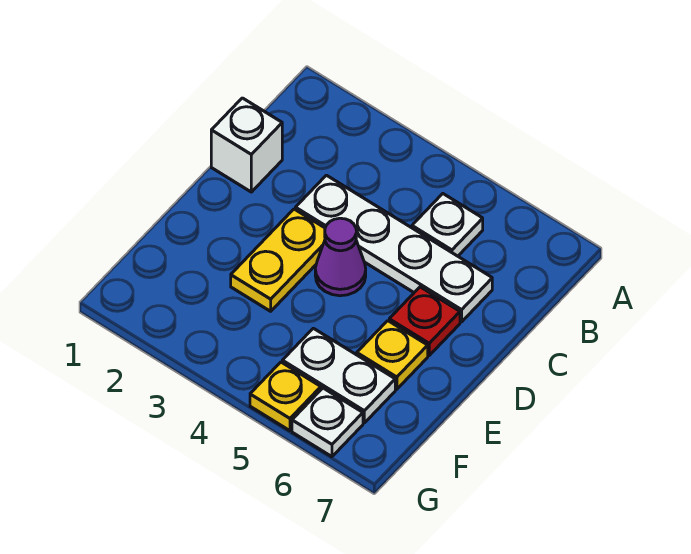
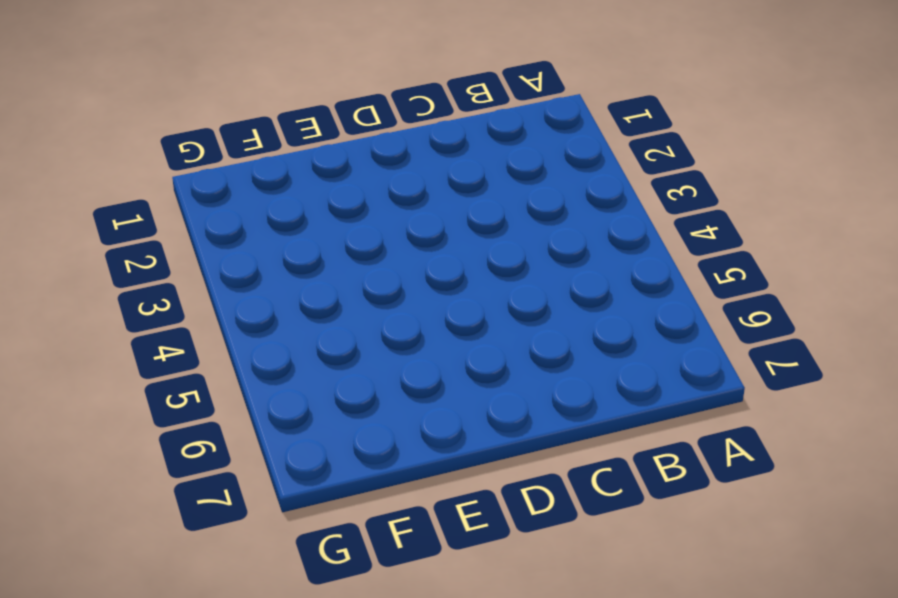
none -> white plate B5 level 1
none -> white brick C1 level 1

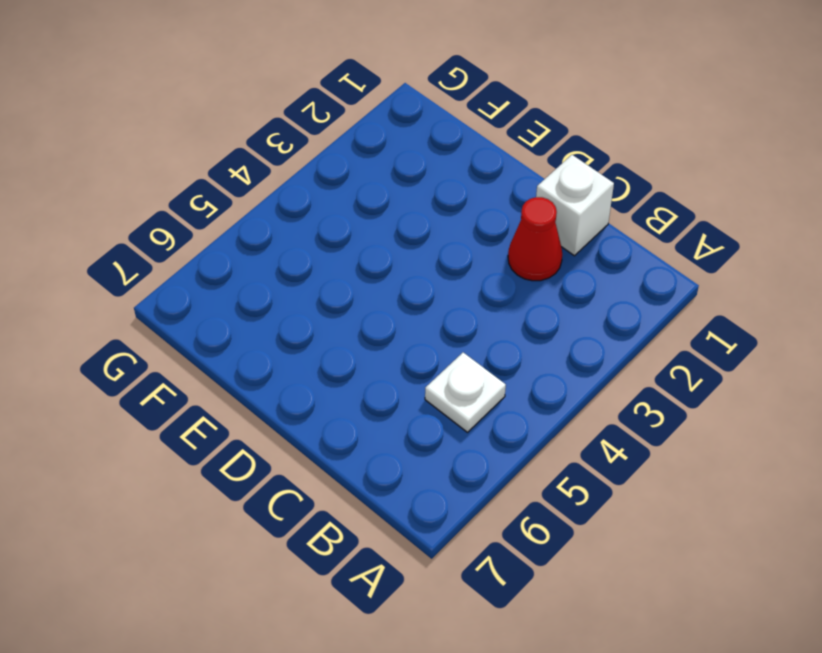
red cone C2 level 1 -> none
none -> white plate C3:C6 level 1
none -> yellow plate D3:E3 level 1

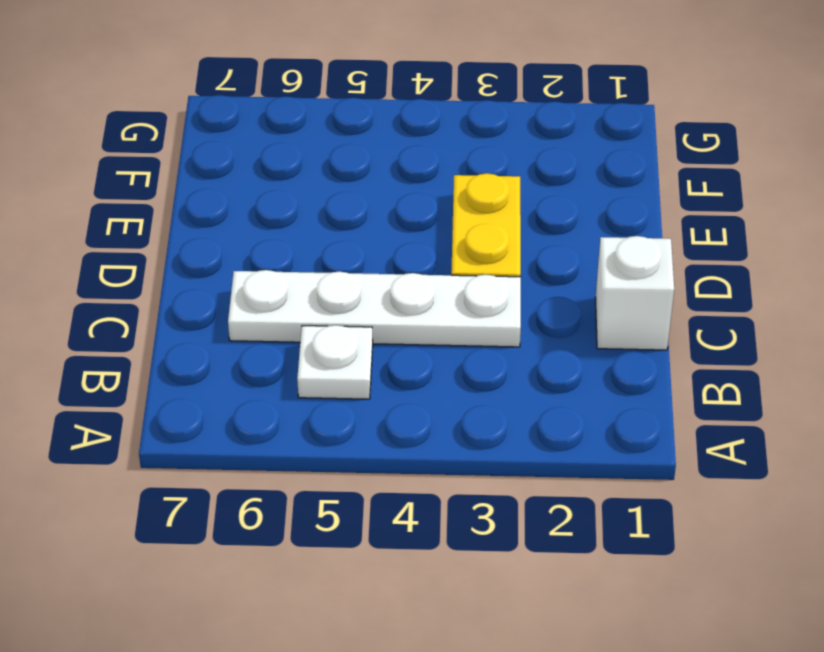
none -> purple cone D4 level 1
none -> red plate D6 level 1

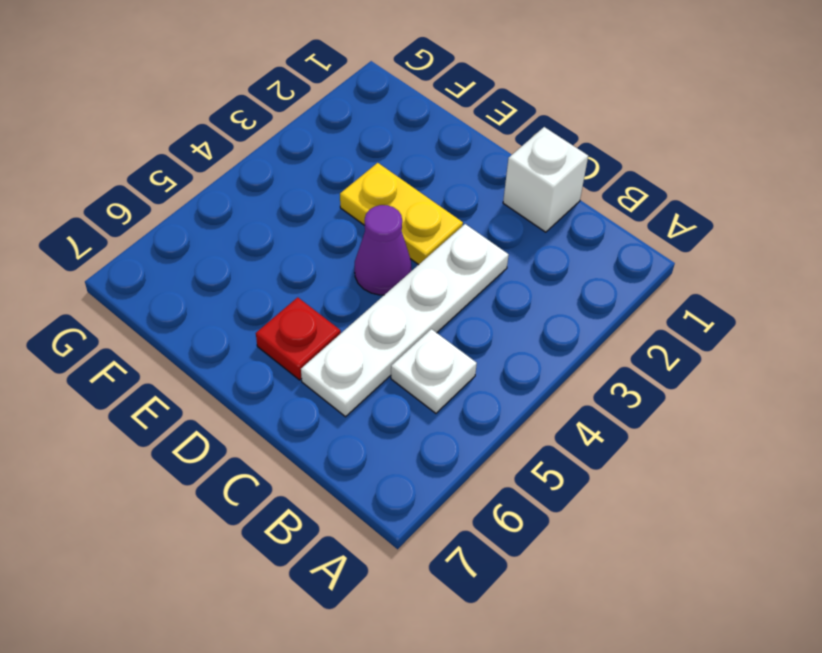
none -> yellow plate E6 level 1
none -> white plate F5:F6 level 1

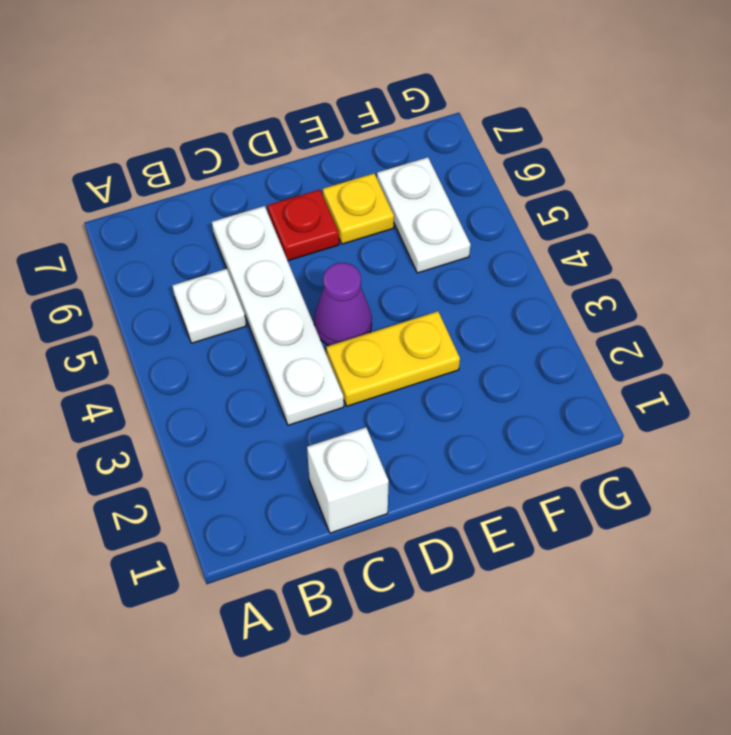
none -> yellow plate G5 level 1
none -> white plate G6 level 1

